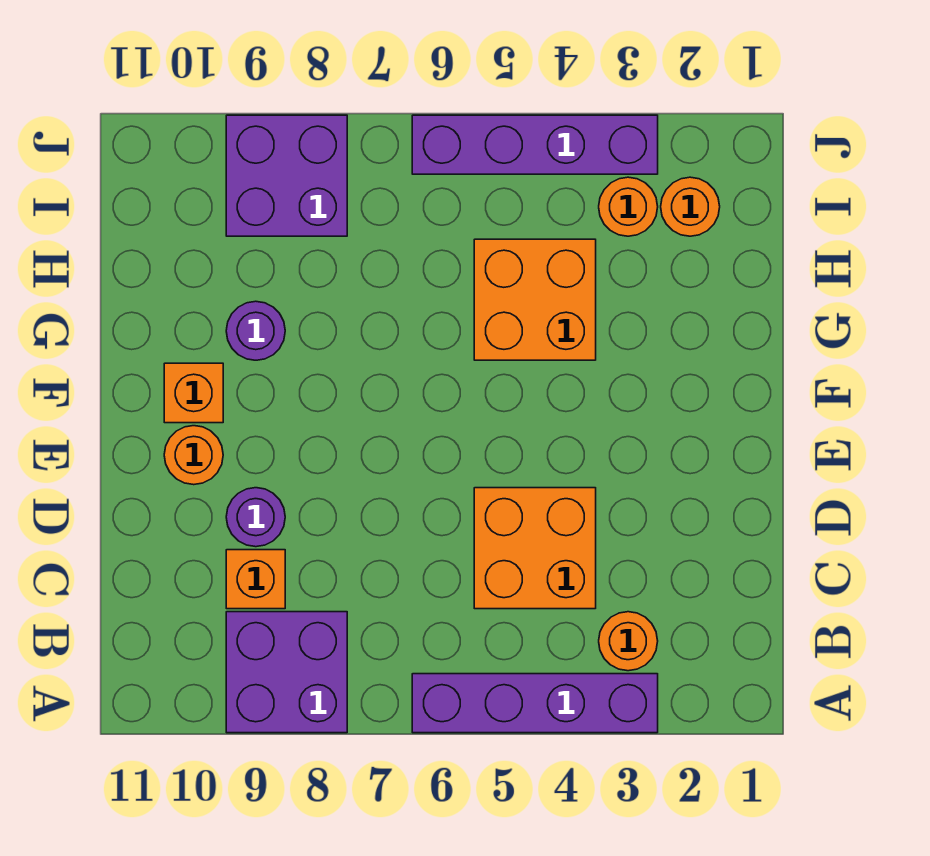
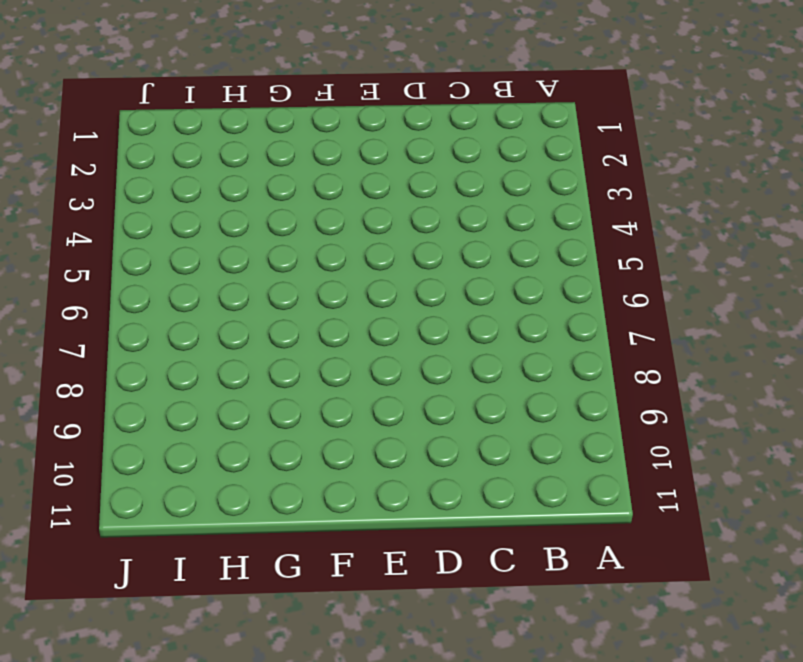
none -> purple brick A3:A6 level 1
none -> purple brick A8:B9 level 1
none -> orange round brick B3 level 1

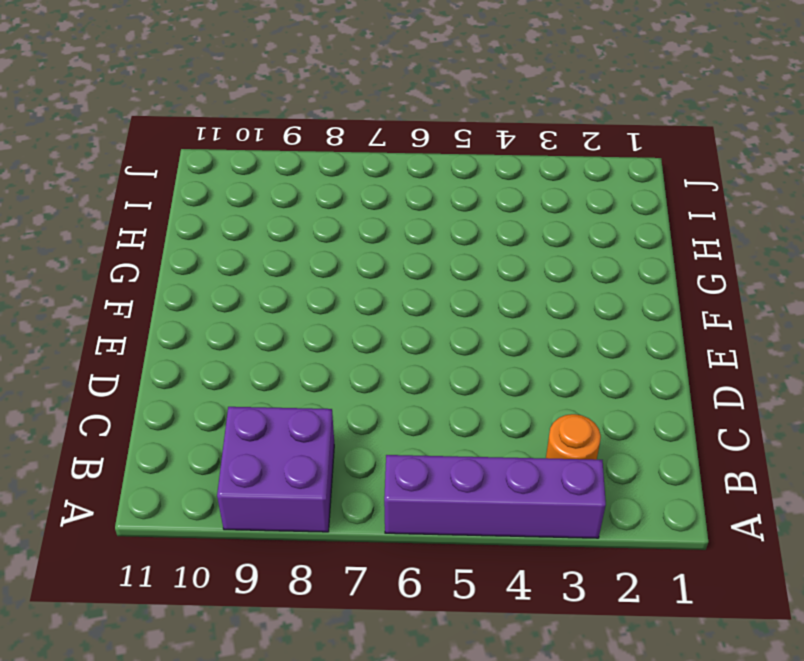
none -> orange brick C4:D5 level 1
none -> orange brick C9 level 1
none -> purple round brick D9 level 1

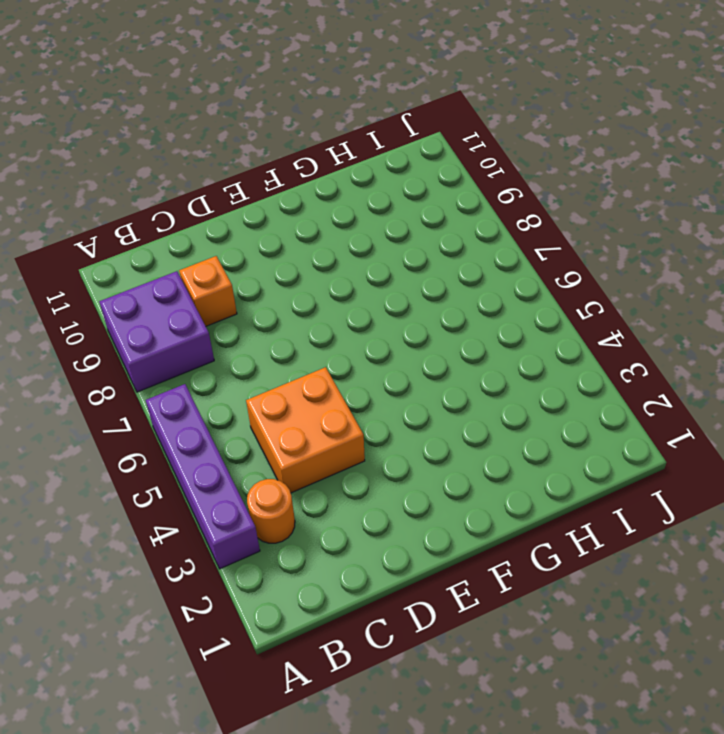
none -> purple round brick D9 level 1
none -> orange round brick E10 level 1
none -> orange brick F10 level 1

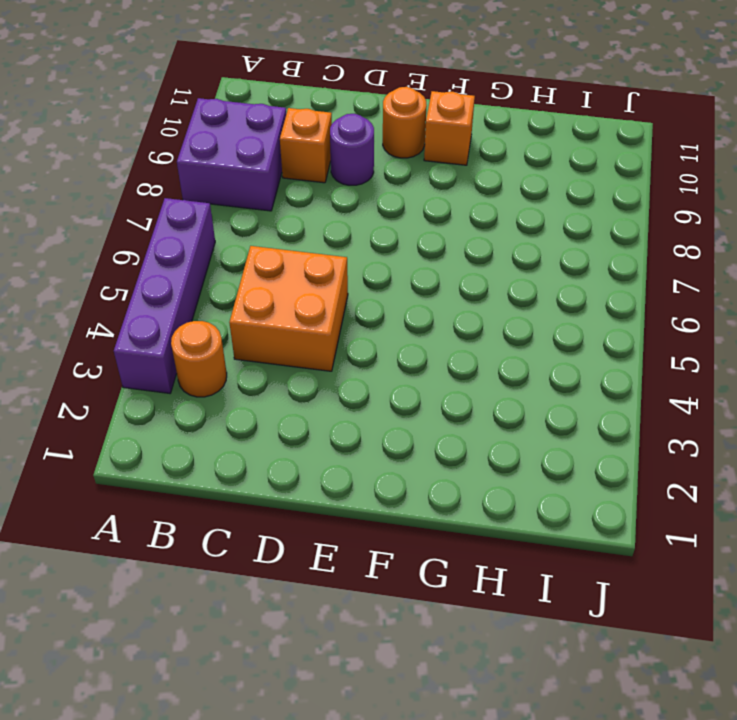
none -> orange brick G4:H5 level 1
none -> purple round brick G9 level 1
none -> orange round brick I2 level 1

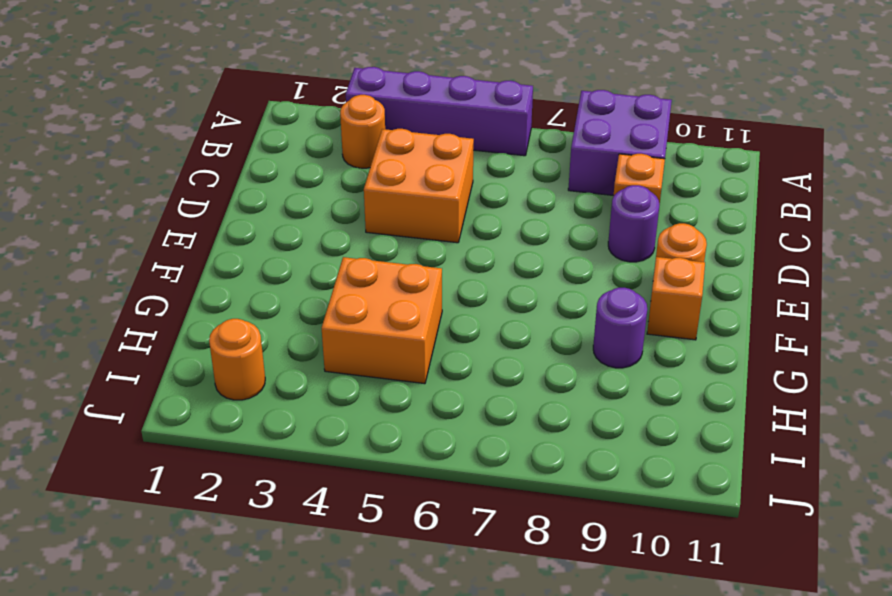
none -> orange round brick I3 level 1
none -> purple brick I8:J9 level 1
none -> purple brick J3:J6 level 1

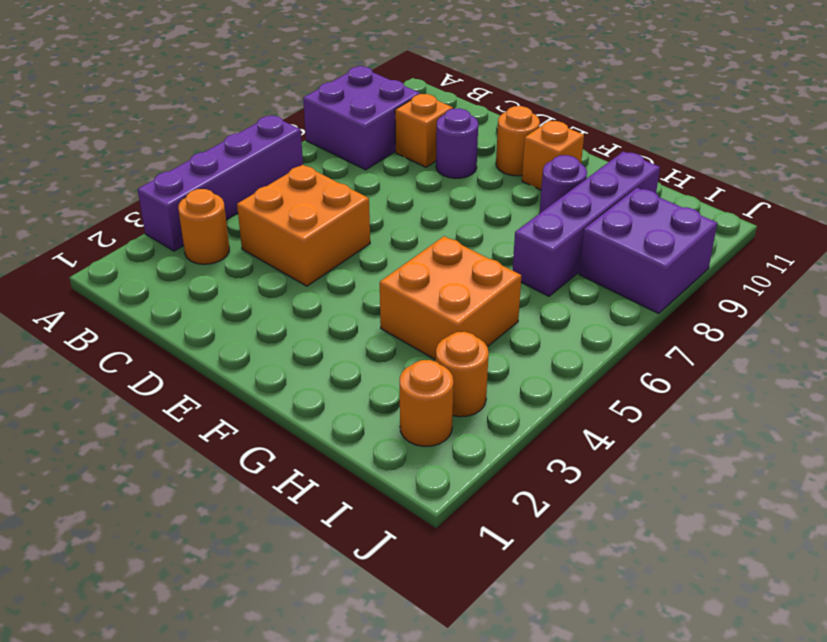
purple brick H7:H10 level 1 -> purple brick J3:J6 level 1

